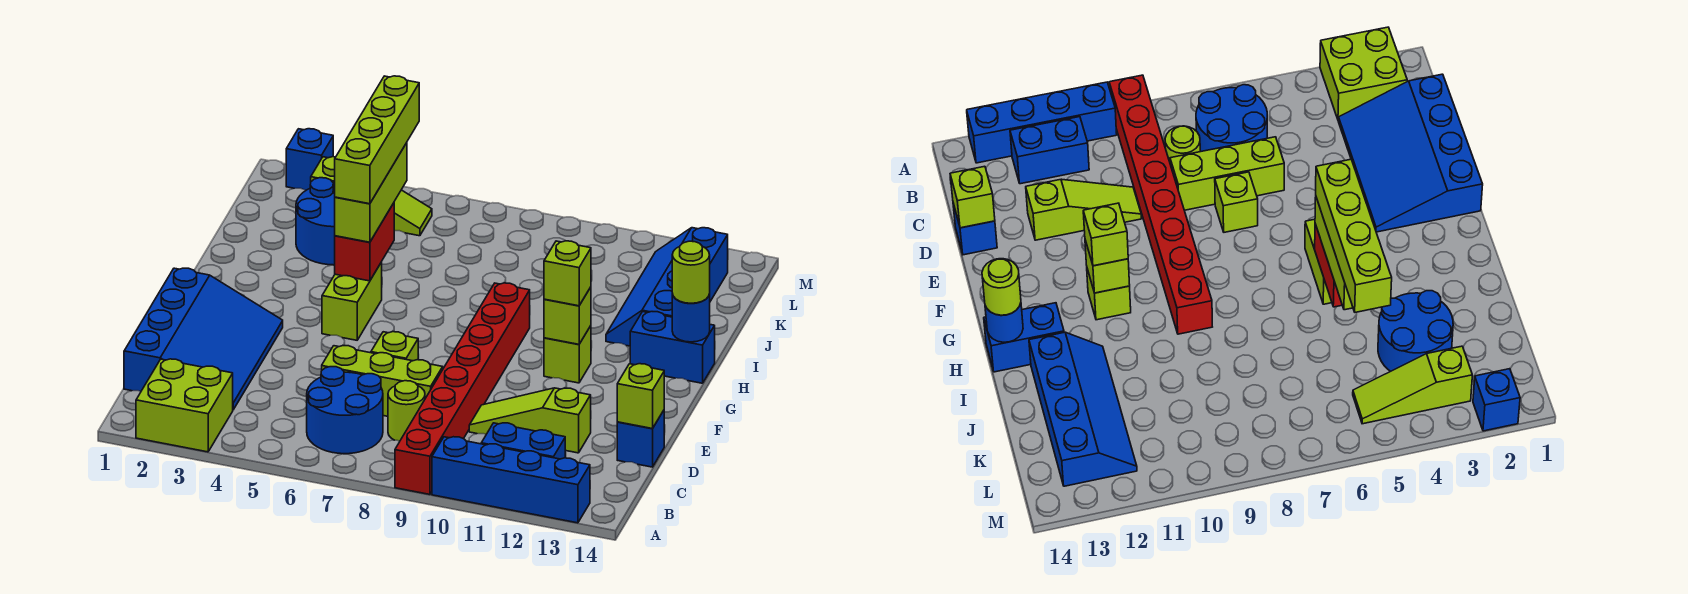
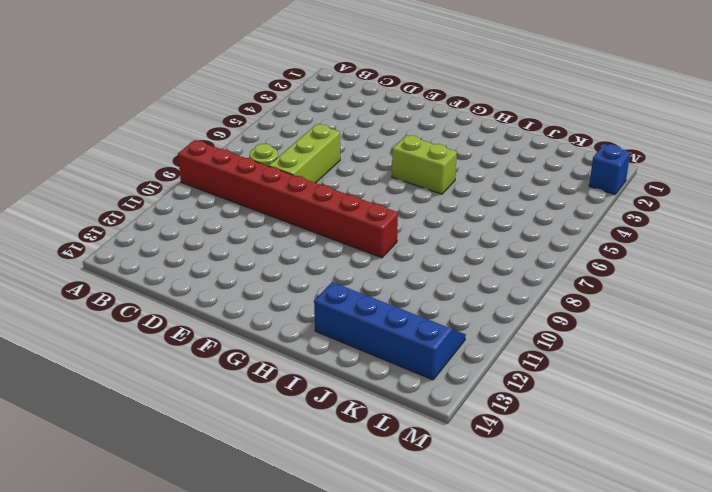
none -> lime brick A2:B3 level 1
none -> blue brick A10:A13 level 1
none -> blue round brick B6:C7 level 1

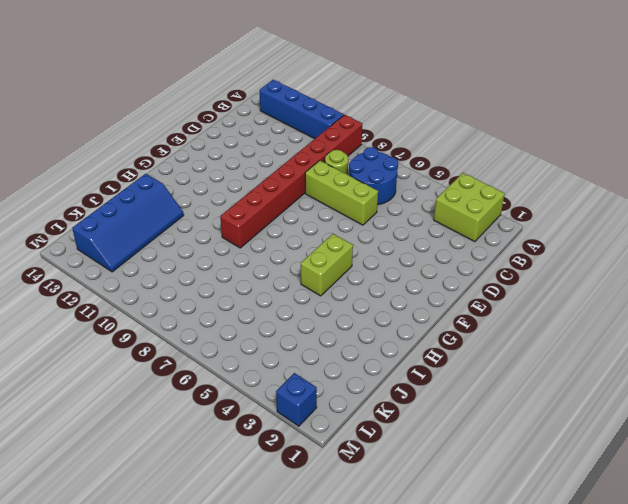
none -> blue brick B11:B12 level 1
none -> blue slope C1:F3 level 1 top 1
none -> lime slope D10:D12 level 1 top 12

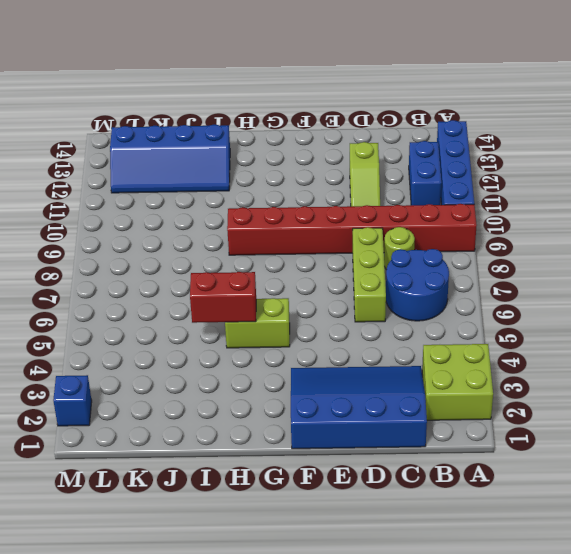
none -> blue brick D14 level 1
none -> lime brick E7 level 1
none -> lime brick G11 level 1

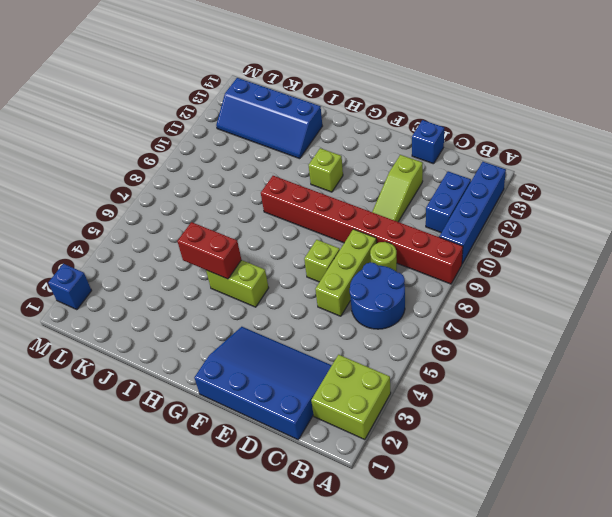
none -> blue brick H13:H14 level 1
none -> blue round brick J3:K4 level 1
none -> lime slope L3:L5 level 1 top 3

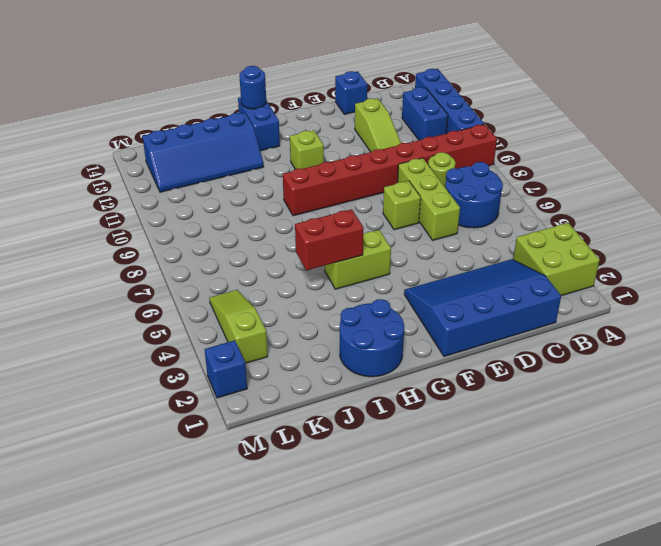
blue round brick H1:I2 level 1 -> blue round brick J3:K4 level 1
none -> lime brick D14 level 2
none -> lime brick G11 level 2
none -> lime brick G11 level 3

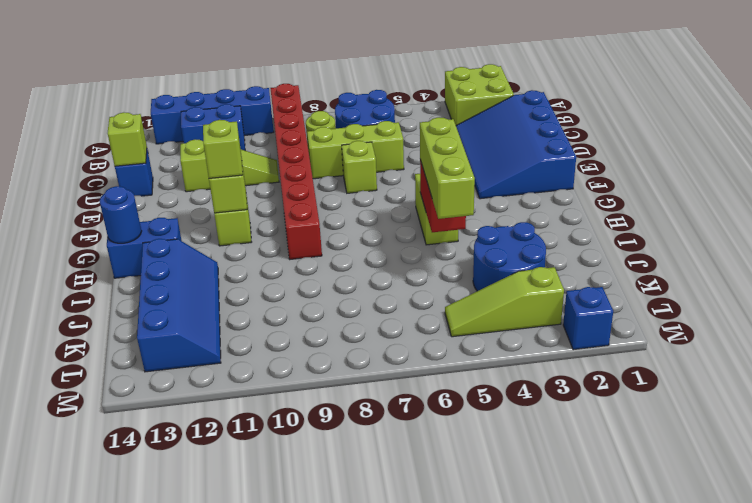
none -> lime round brick H14 level 3
none -> lime brick H5:K5 level 4

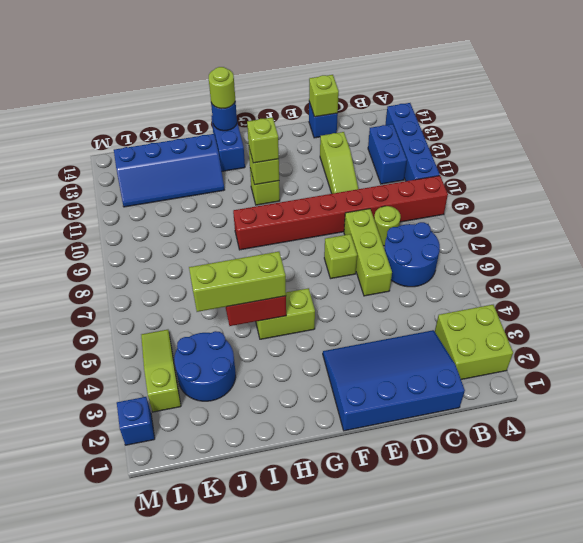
none -> lime brick H5:K5 level 4

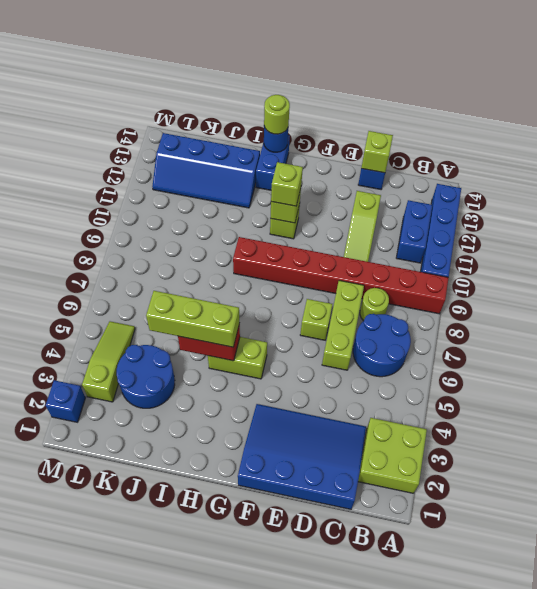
none -> lime brick H5:K5 level 4

